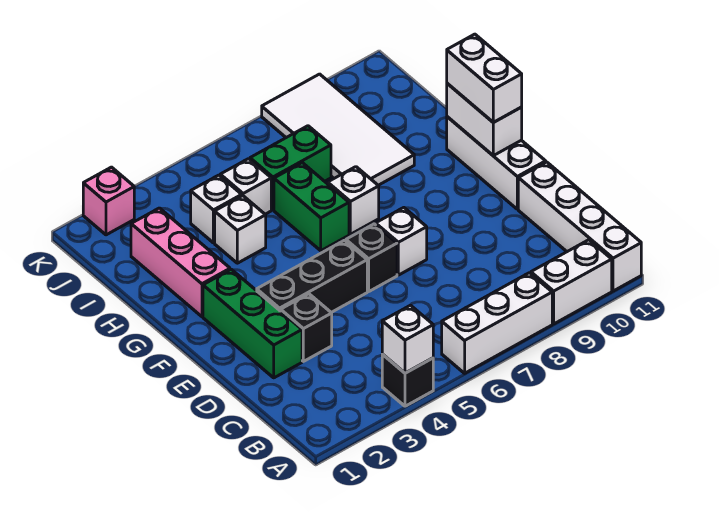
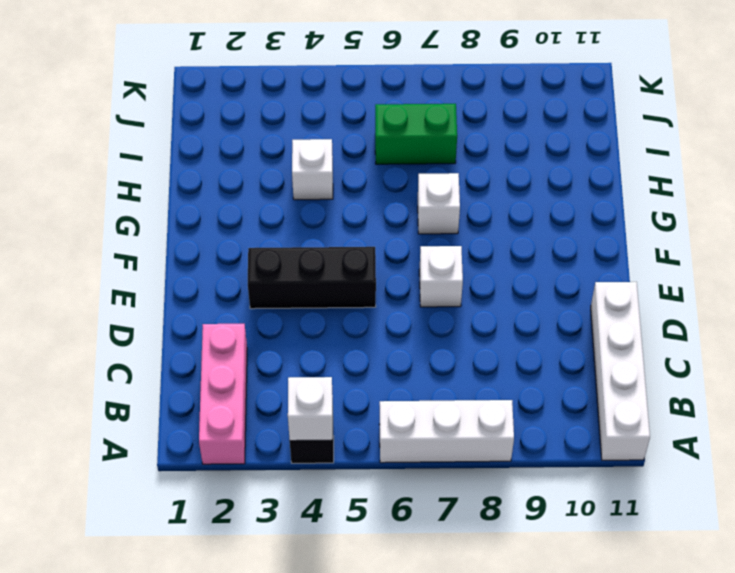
pink brick A2:C2 level 1 -> pink brick G2:I2 level 1
none -> white brick A9:A10 level 1
none -> green brick D2:F2 level 1
none -> black brick D3 level 1

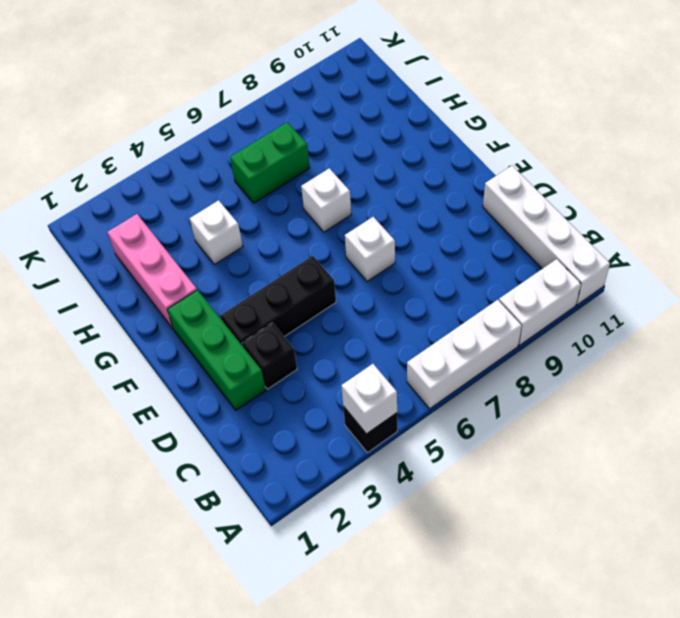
none -> black brick E6 level 1
none -> white brick E11:G11 level 1
none -> green brick G6:H6 level 1

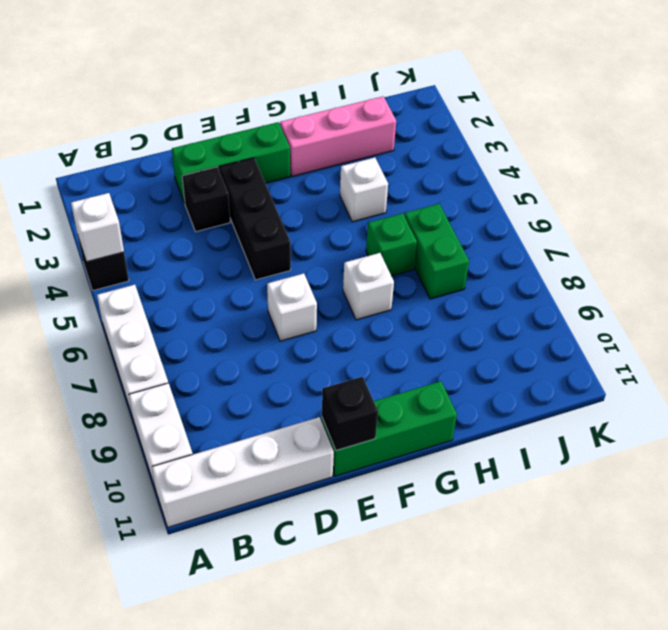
green brick E11:G11 level 1 -> white brick E11:G11 level 1
black brick E11 level 2 -> black brick E6 level 1
green brick H6 level 1 -> green brick G6:H6 level 1
none -> white tile H8:K9 level 1
none -> white brick I4 level 1
none -> white brick I5 level 1

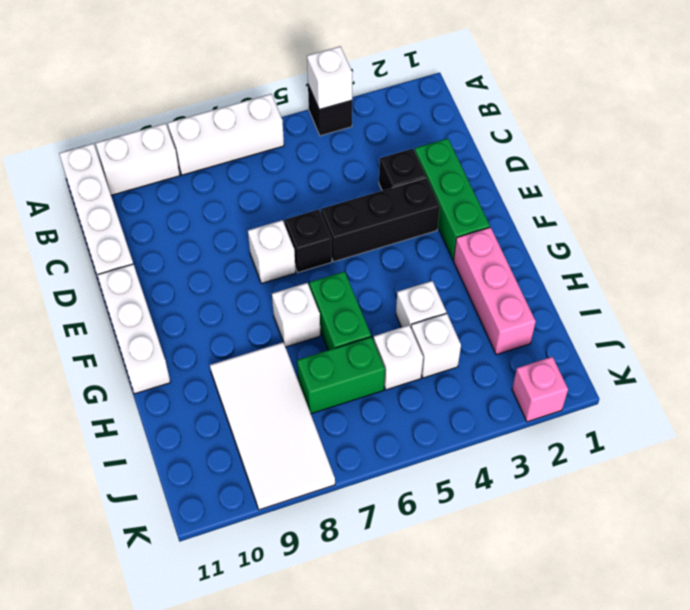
none -> white brick F11:G11 level 2
none -> white brick F11:G11 level 3

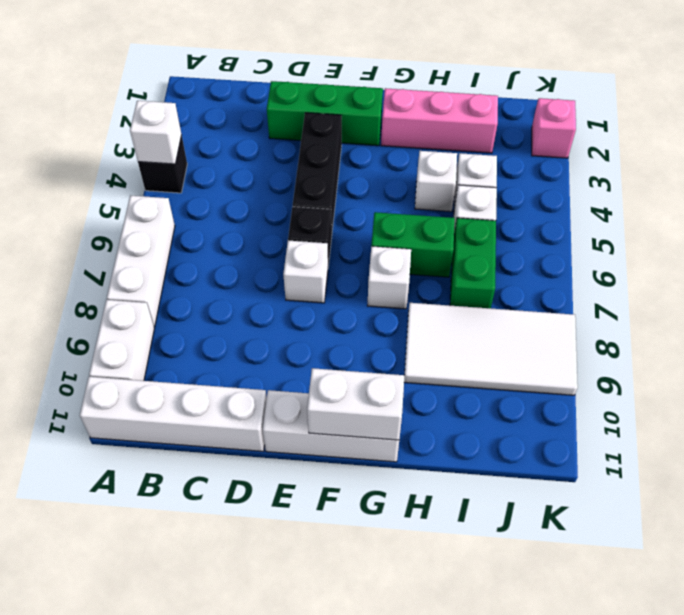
none -> black brick D3 level 1
none -> white brick F11:G11 level 3

